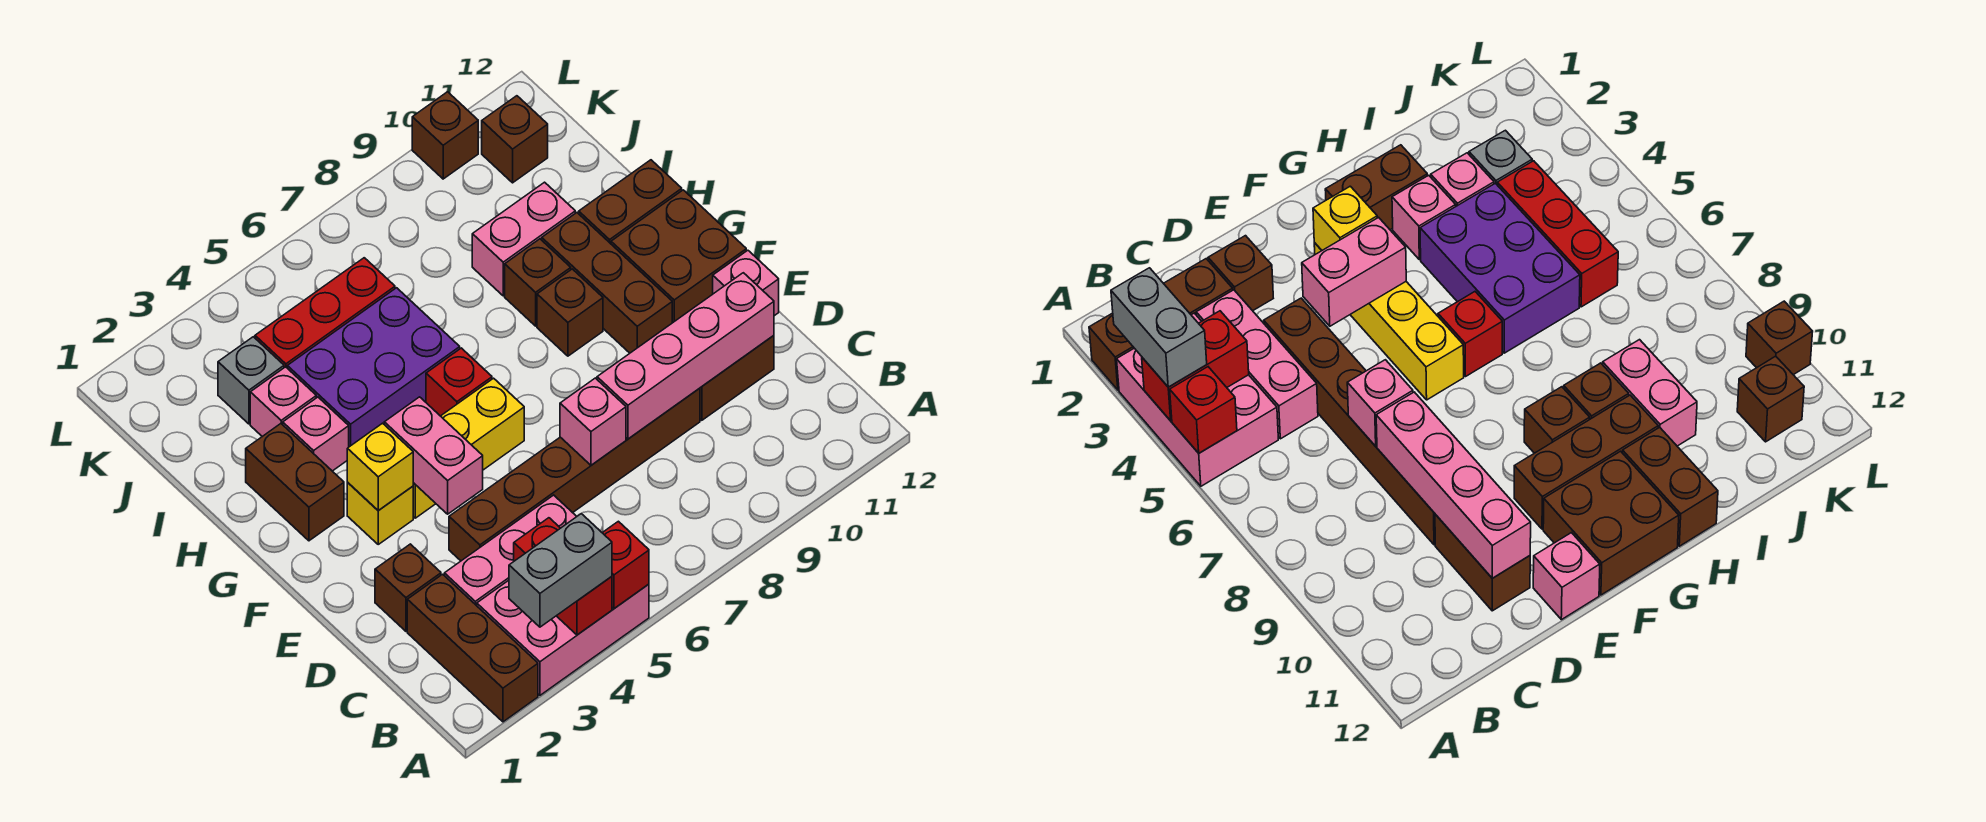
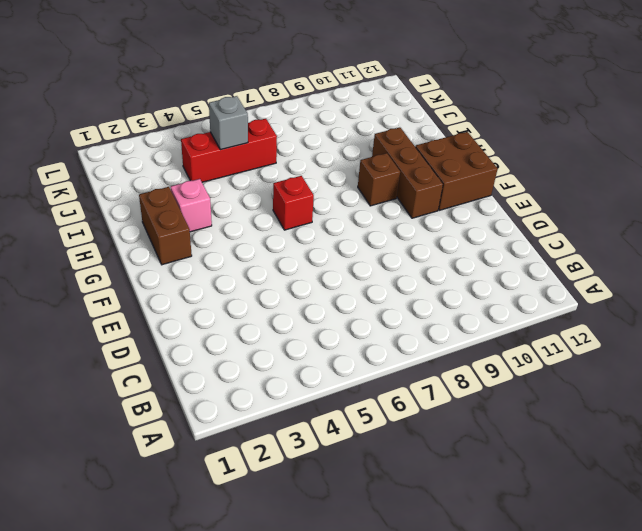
grey brick J5 level 2 -> grey brick J3 level 1
none -> brown brick A2:C2 level 1
none -> pink brick A3:B5 level 1
none -> pink brick C3:C5 level 1
none -> brown brick D2 level 1

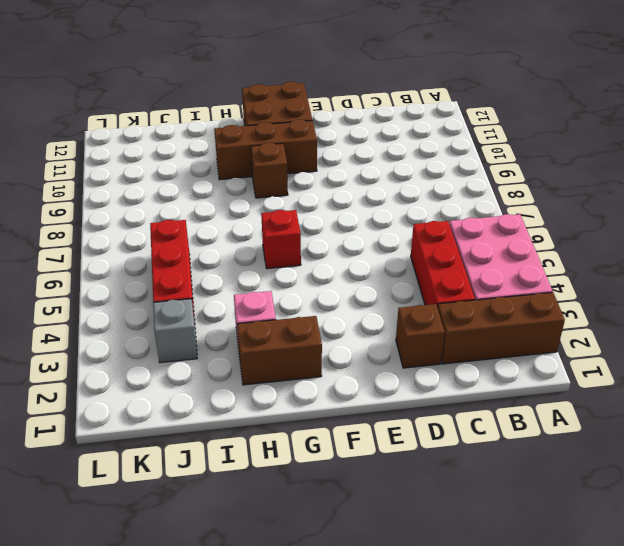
red brick C3:C5 level 1 -> pink brick C3:C5 level 1
none -> brown brick D4:D9 level 1
none -> brown brick D10:D11 level 1
none -> pink brick E12 level 1
none -> yellow brick F3 level 1

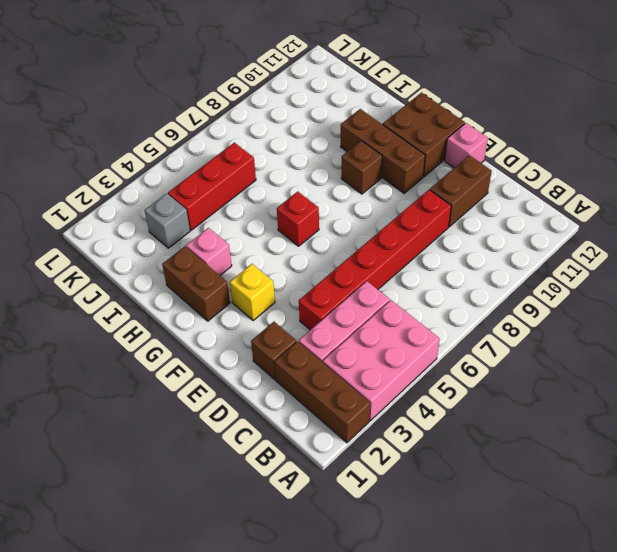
red brick D4:D9 level 1 -> brown brick D4:D9 level 1
none -> yellow brick F4:F6 level 1
none -> purple brick H4:I6 level 1
none -> brown brick H9 level 1
none -> brown brick H11:H12 level 1

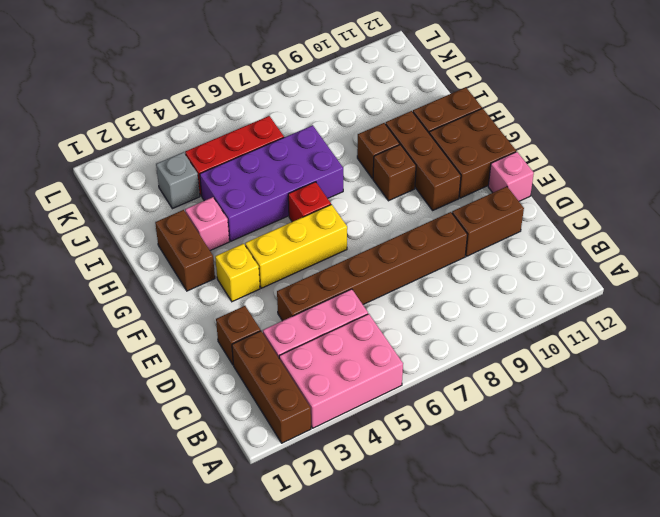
purple brick H4:I7 level 1 -> purple brick H4:I6 level 1
none -> pink brick I3 level 1
none -> pink brick I9:I10 level 1
none -> brown brick K11 level 1
none -> brown brick L10 level 1

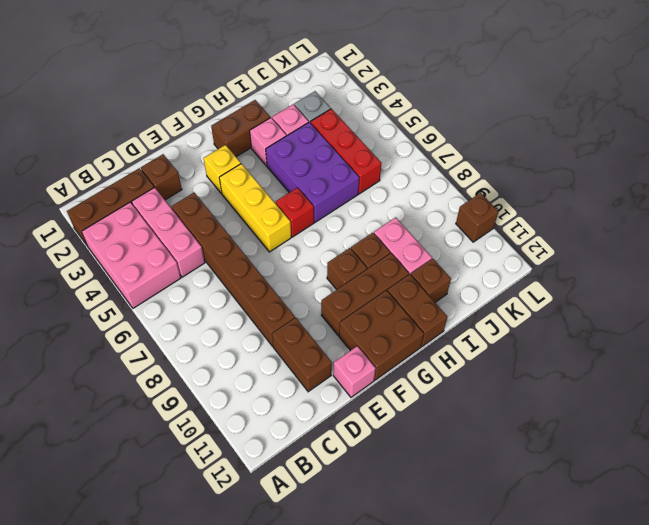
brown brick I11 level 1 -> brown brick K11 level 1
none -> red brick A4:B4 level 2
none -> red brick A5 level 2
none -> pink brick D7 level 2
none -> pink brick D8:D11 level 2

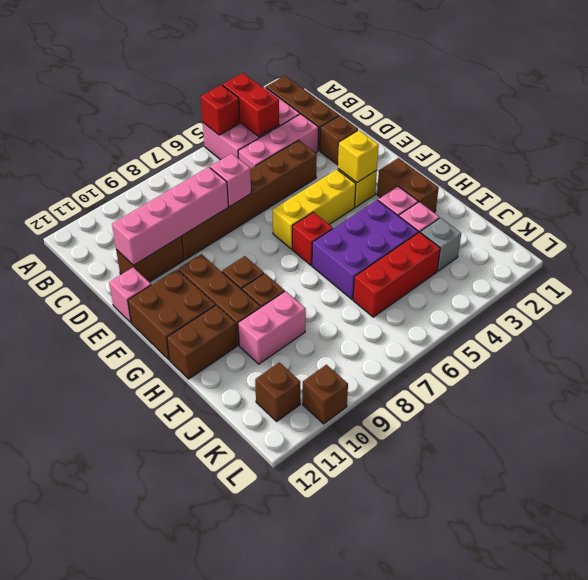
none -> pink brick E4:F4 level 2
none -> grey brick A3:A4 level 3

